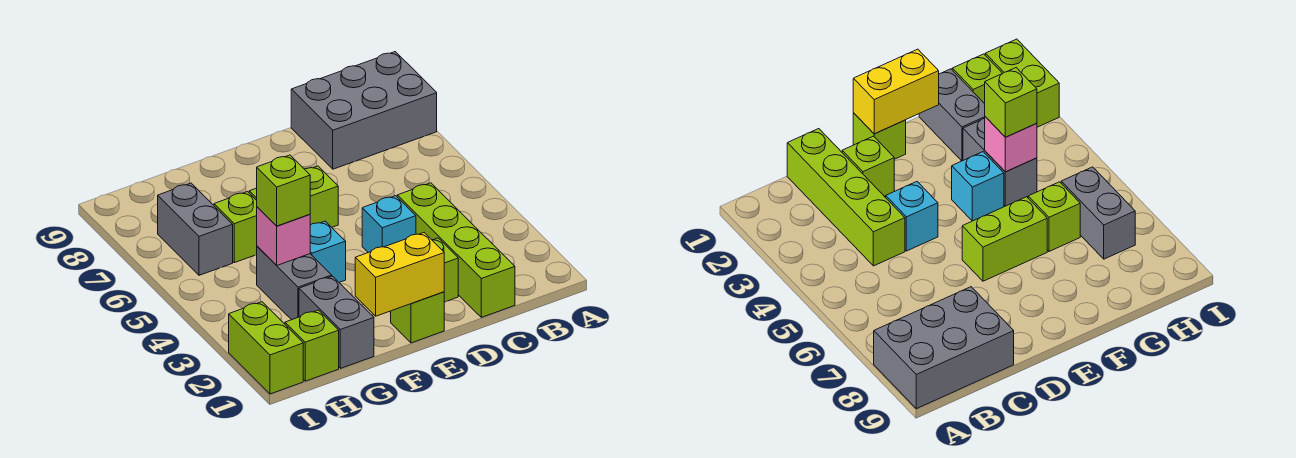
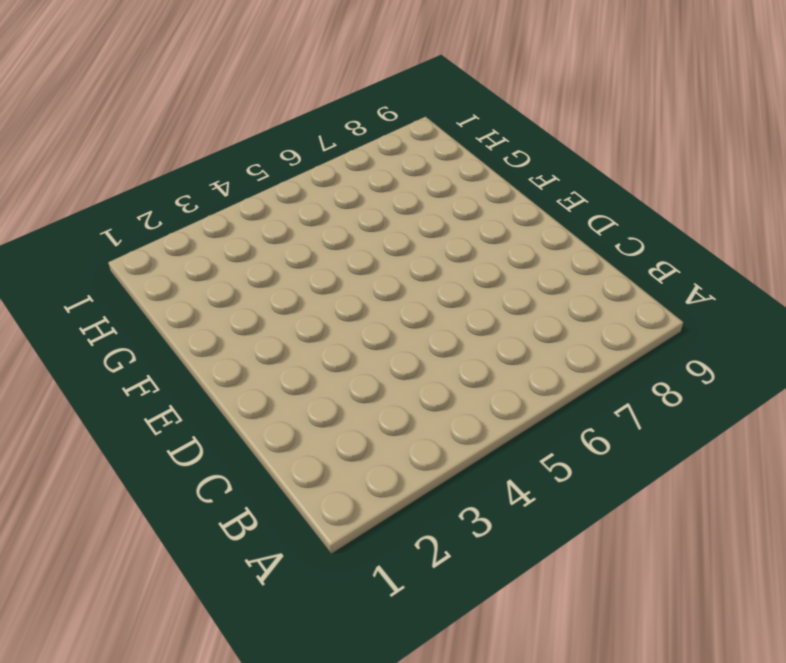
none -> grey brick A8:C9 level 1
none -> lime brick C1:C4 level 1
none -> lime brick D2 level 1

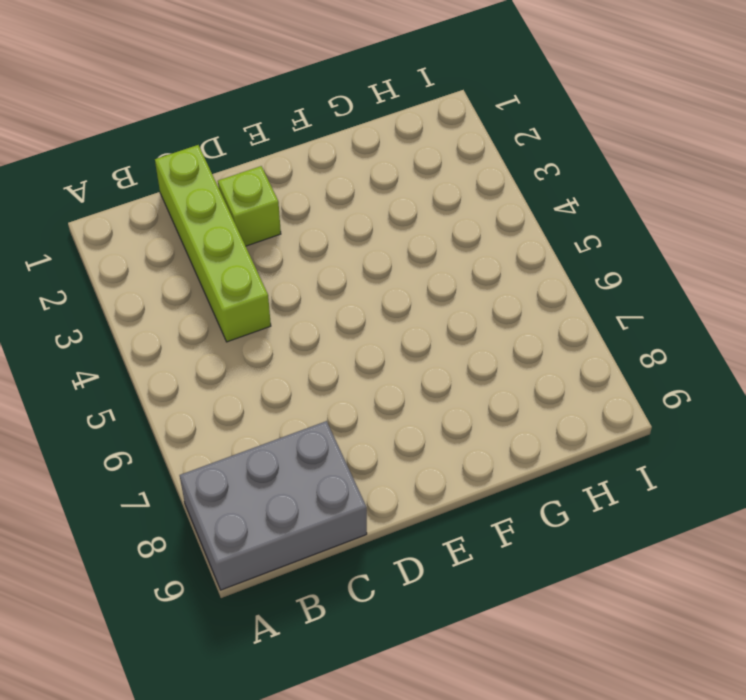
none -> cyan brick D4 level 1
none -> lime brick E1 level 1
none -> lime brick E6:F6 level 1

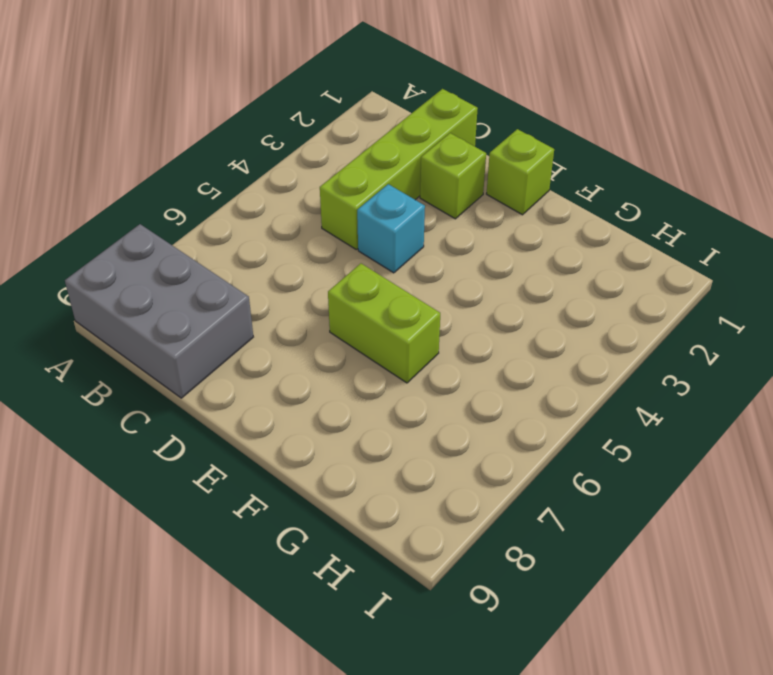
none -> cyan brick F4 level 1
none -> grey brick G1:G2 level 1
none -> grey brick G3:G4 level 1

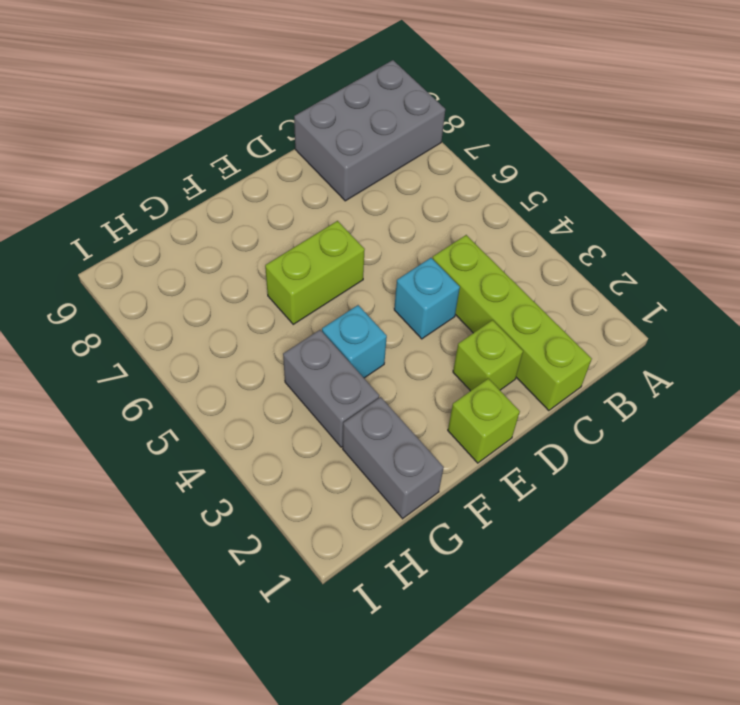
none -> lime brick G6 level 1
none -> lime brick H1 level 1
none -> grey brick H6:H7 level 1

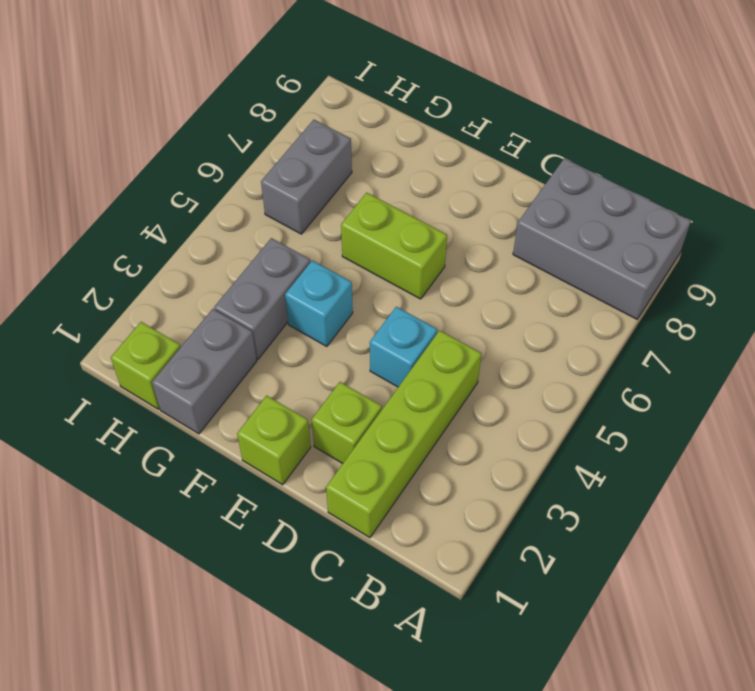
none -> lime brick G6 level 1
none -> lime brick I1:I2 level 1
none -> yellow brick E1:F1 level 2

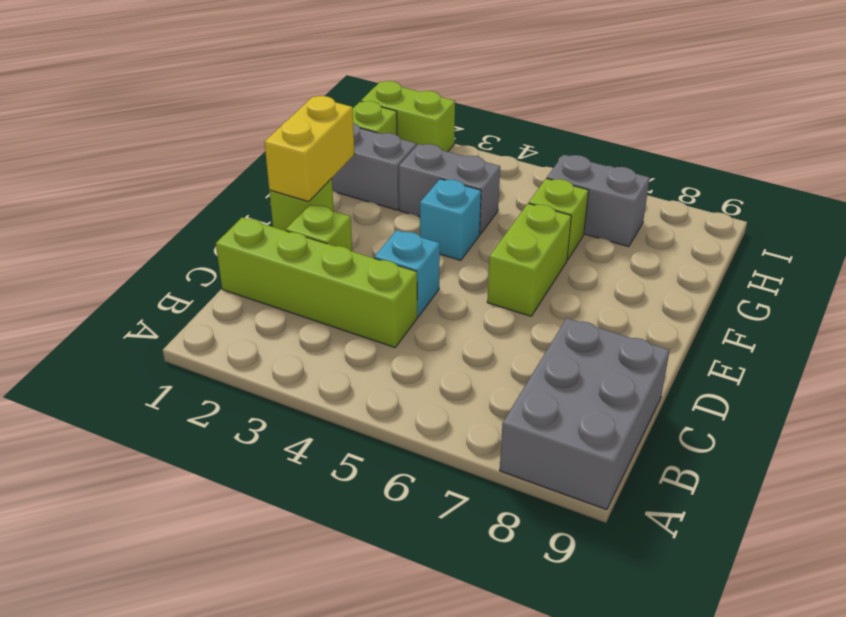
none -> pink brick G4 level 2
none -> lime brick G4 level 3

